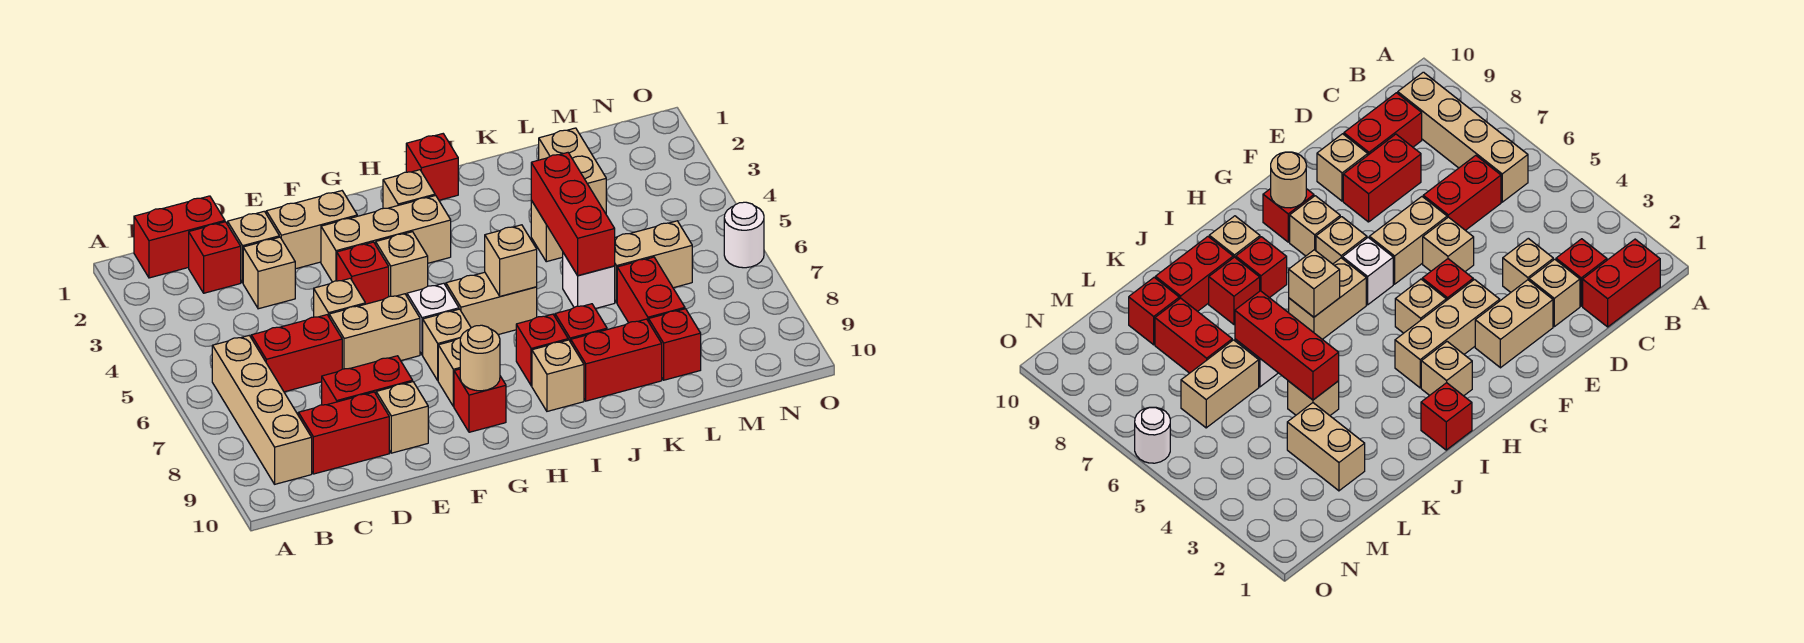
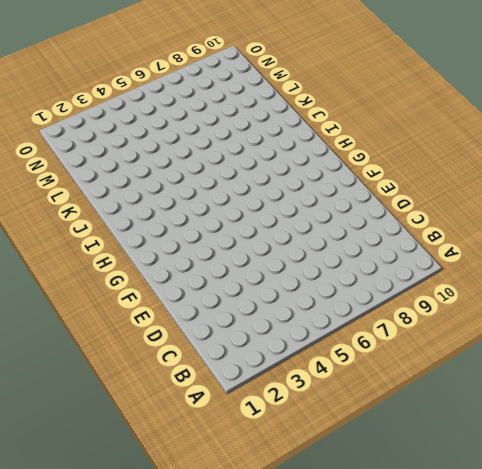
none -> red brick B1:C1 level 1
none -> tan brick B6:B9 level 1
none -> red brick C2 level 1
none -> red brick C6:D6 level 1

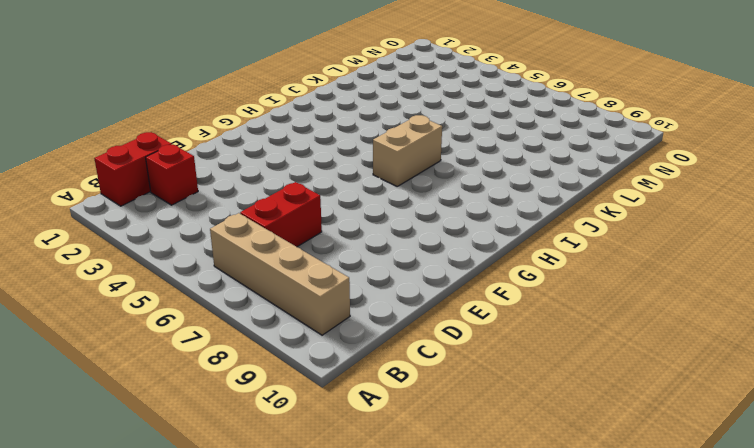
none -> red brick C9:D9 level 1
none -> tan brick D2 level 1
none -> tan brick D3 level 1
none -> red brick D8:E8 level 1

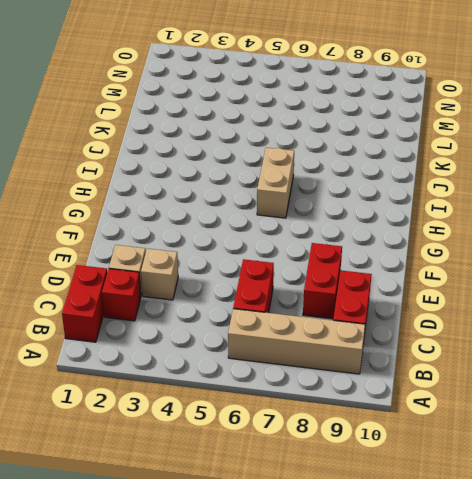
none -> tan brick E2:F2 level 1
none -> tan brick E5 level 1
none -> tan brick E6:F6 level 1
none -> tan brick E9 level 1

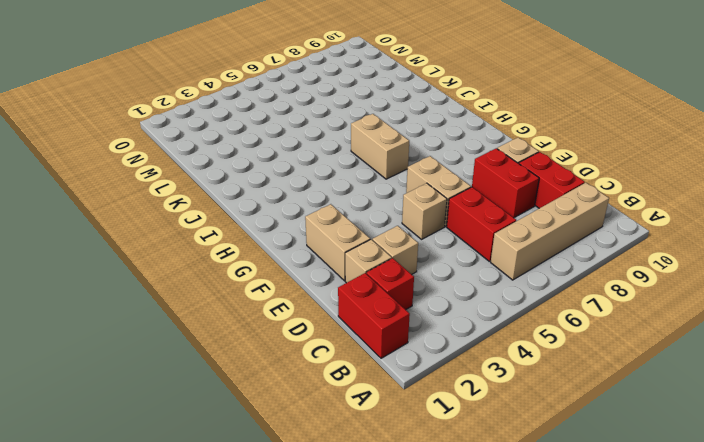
none -> tan brick F3:H3 level 1
none -> red brick F4 level 1
none -> tan brick G4 level 1
none -> white brick G6 level 1

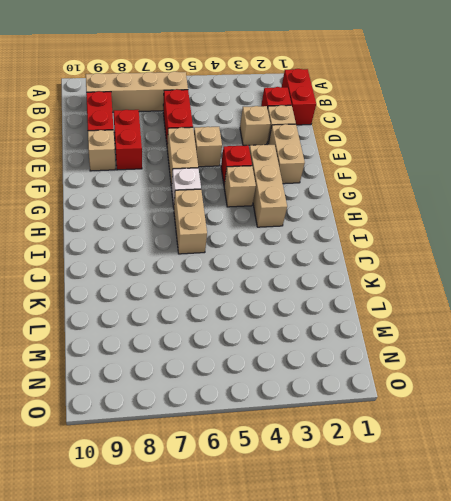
none -> tan brick G7 level 1
none -> tan brick G8 level 1
none -> red brick G9 level 1
none -> tan brick H2 level 1

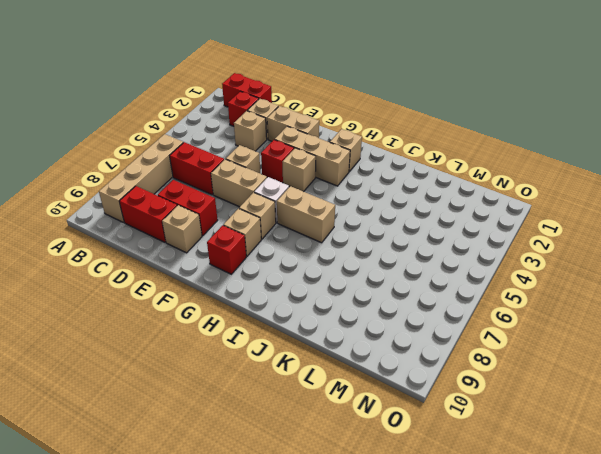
none -> red brick I1 level 1
none -> red brick I8 level 1
none -> tan brick I9 level 1
none -> red brick J8 level 1

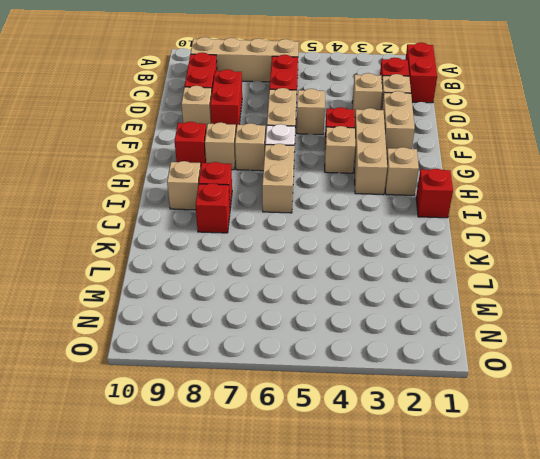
none -> red brick J9:K9 level 1
none -> tan brick K4 level 1
none -> white brick K6 level 1
none -> tan brick L2:L3 level 1

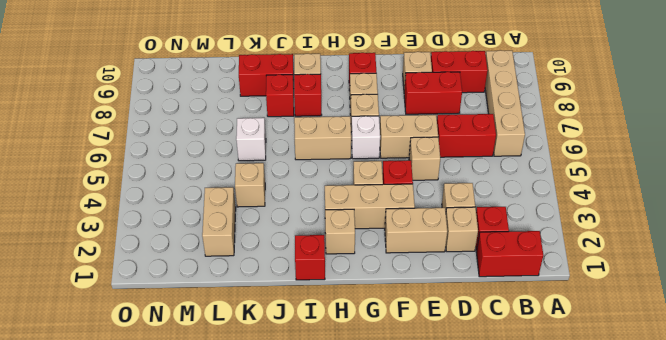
none -> tan brick L6:M6 level 1
none -> red brick L7:L8 level 1
none -> red brick L9 level 1
none -> white round brick O6 level 1

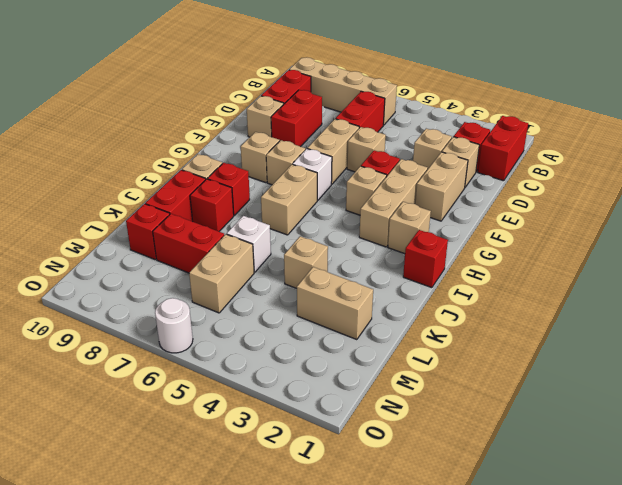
none -> red brick G9 level 1
none -> tan round brick G9 level 2
none -> tan brick I6 level 2
none -> red brick K4:K6 level 2

